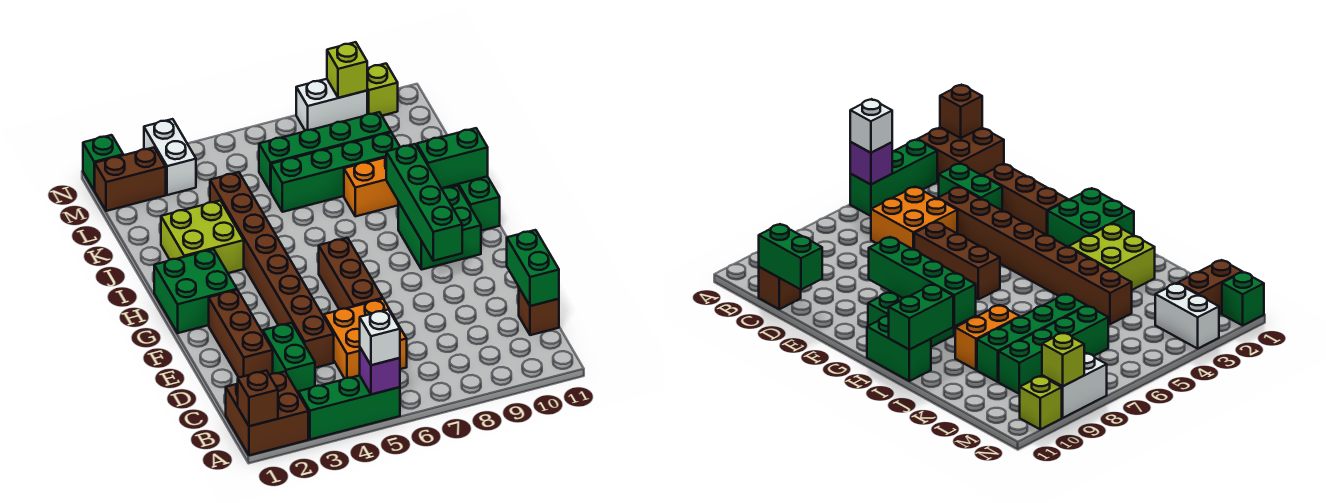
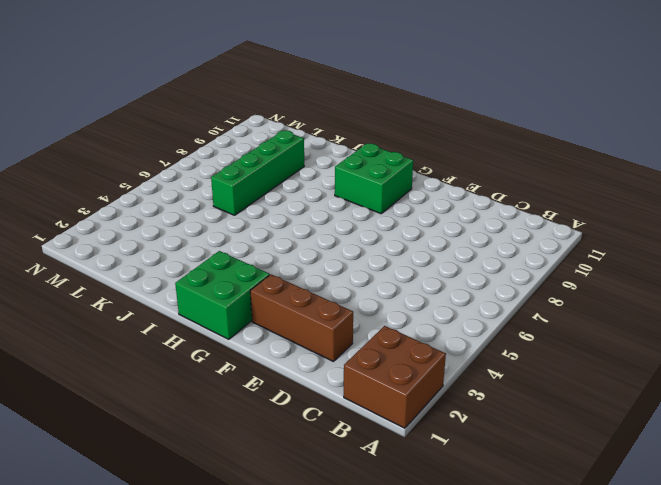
none -> green brick A3:A5 level 1
none -> green brick C3:D3 level 1
none -> orange brick C5:D6 level 1

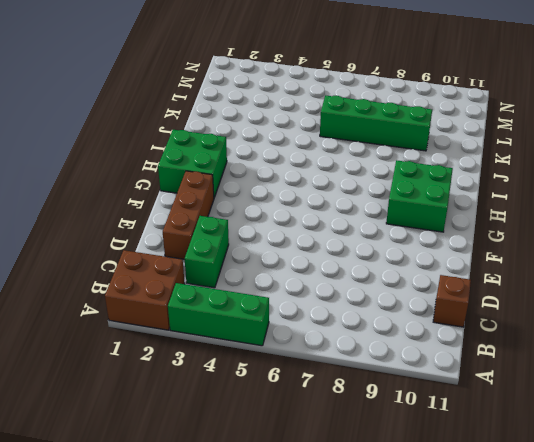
none -> orange brick C5:D6 level 1
none -> brown brick D4:K4 level 1
none -> brown brick E6:G6 level 1

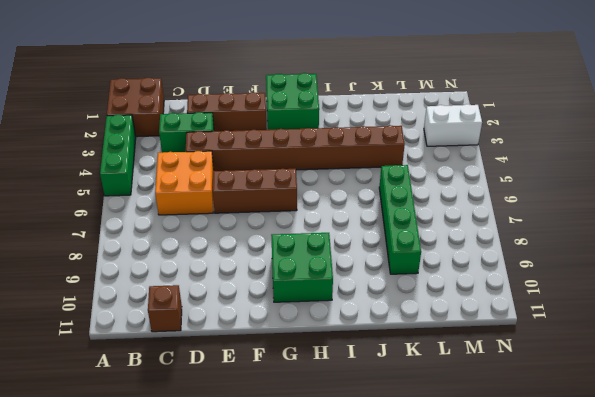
none -> green brick H11:I11 level 1
none -> lime brick I2:J3 level 1
none -> orange brick J8:J9 level 1

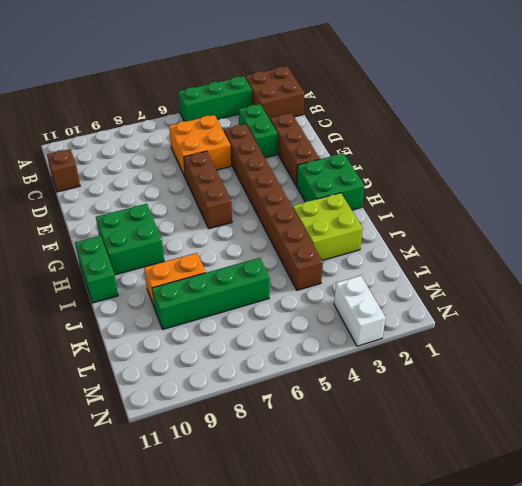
none -> green brick L6:L9 level 1
none -> brown brick M1:M2 level 1
none -> green brick N1 level 1

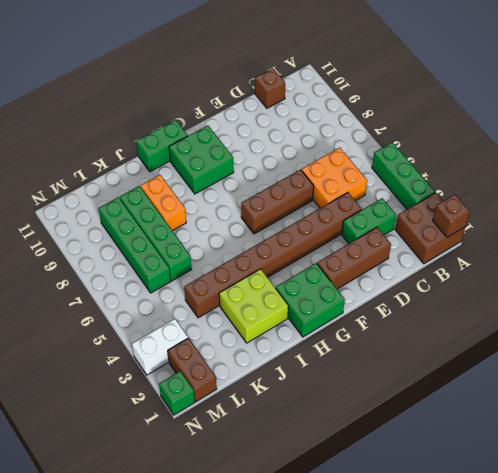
none -> white brick N8:N9 level 1
none -> lime brick N10 level 1
none -> purple brick A5 level 2

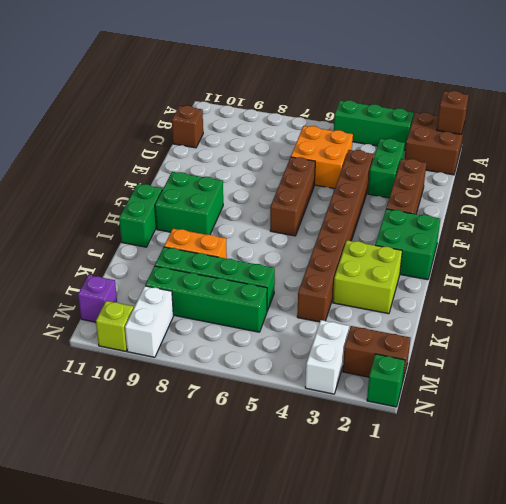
white brick M9:N9 level 1 -> white brick N8:N9 level 1
purple brick M11 level 1 -> purple brick A5 level 2
none -> green brick C11:D11 level 2
none -> green brick F9:I9 level 2
none -> green brick I10:I11 level 2

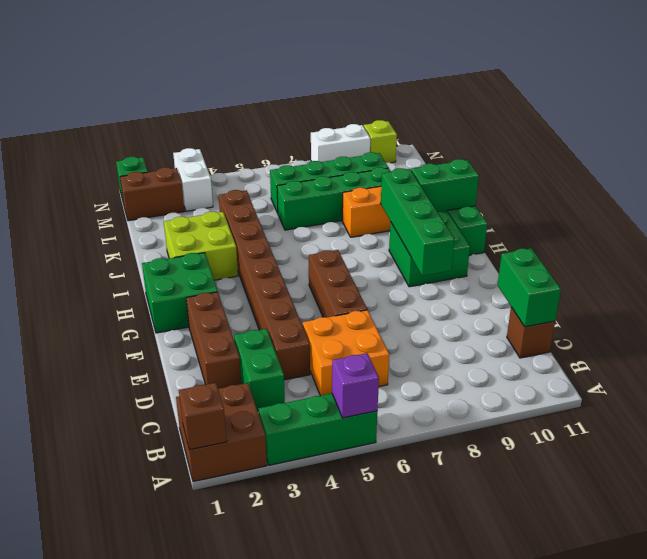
none -> lime brick N9 level 2
none -> white brick A5 level 3

